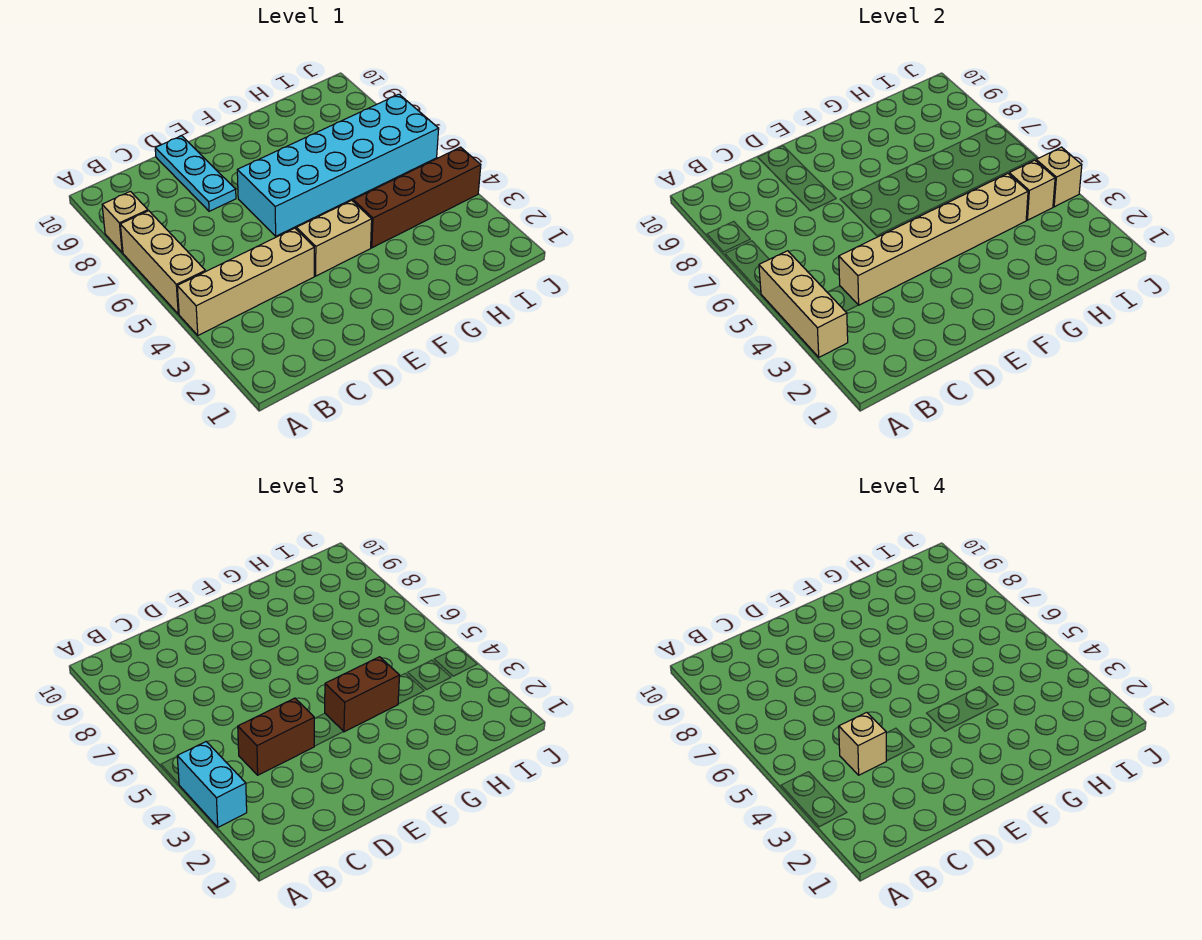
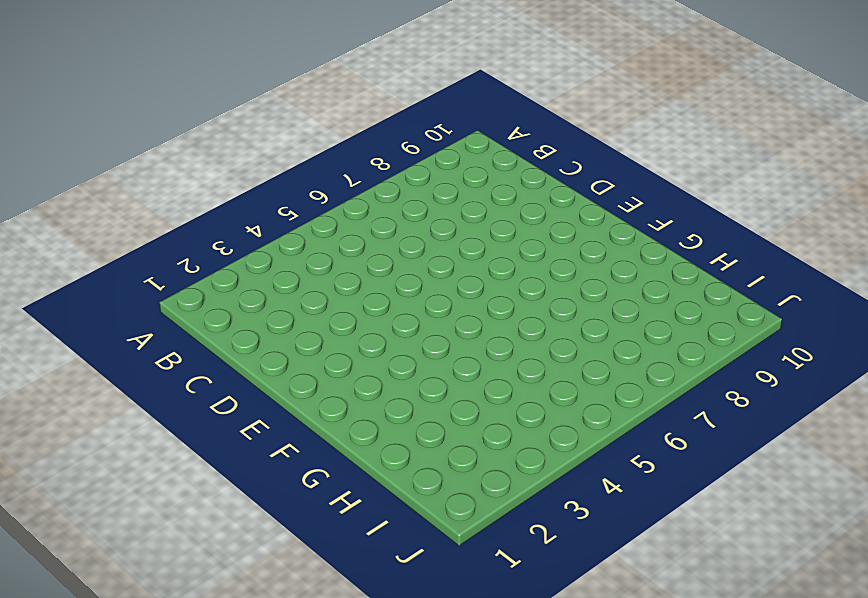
none -> tan brick A4:D4 level 1
none -> tan brick A5:A7 level 1
none -> tan brick A8 level 1

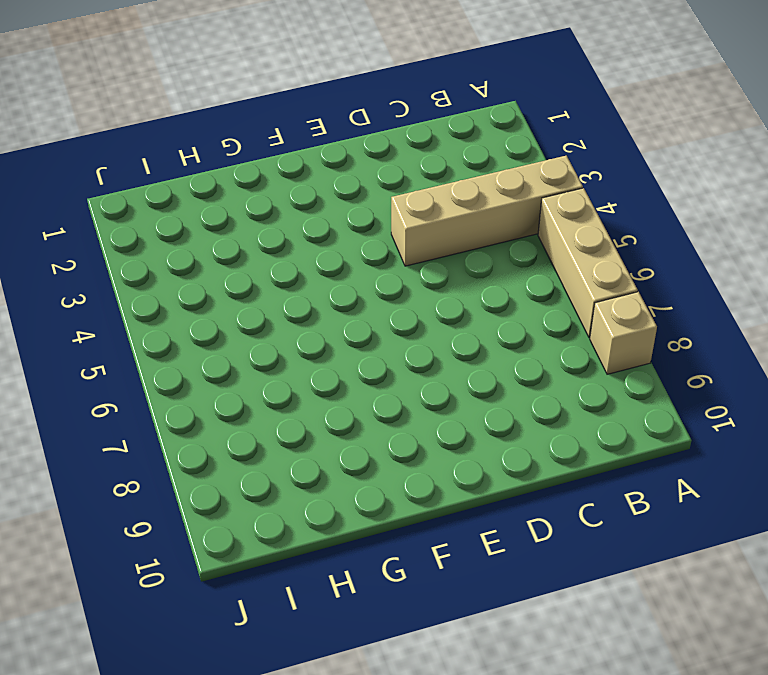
none -> cyan plate D8:D10 level 1
none -> tan brick E4:F4 level 1
none -> cyan brick E6:J7 level 1

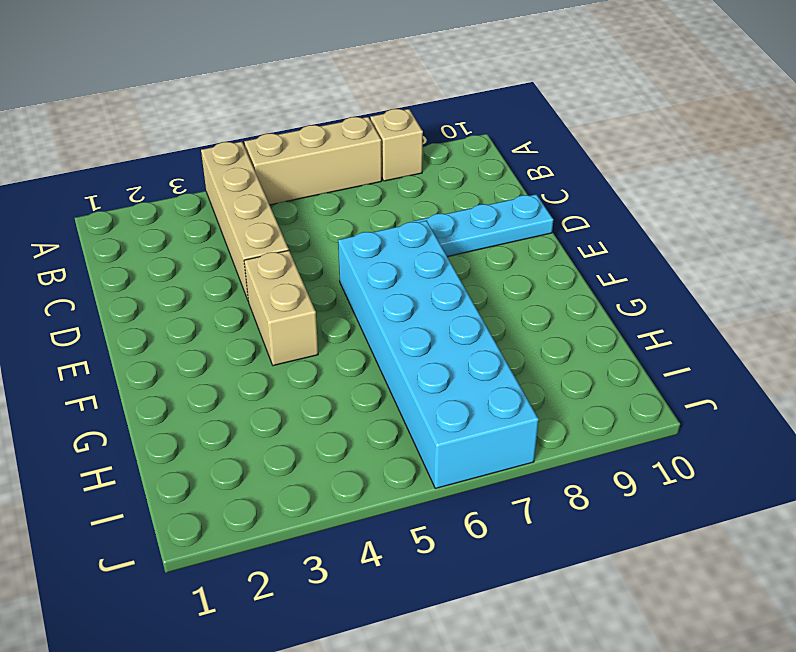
none -> brown brick G4:J4 level 1
none -> tan brick A3:A5 level 2
none -> tan brick C4:H4 level 2

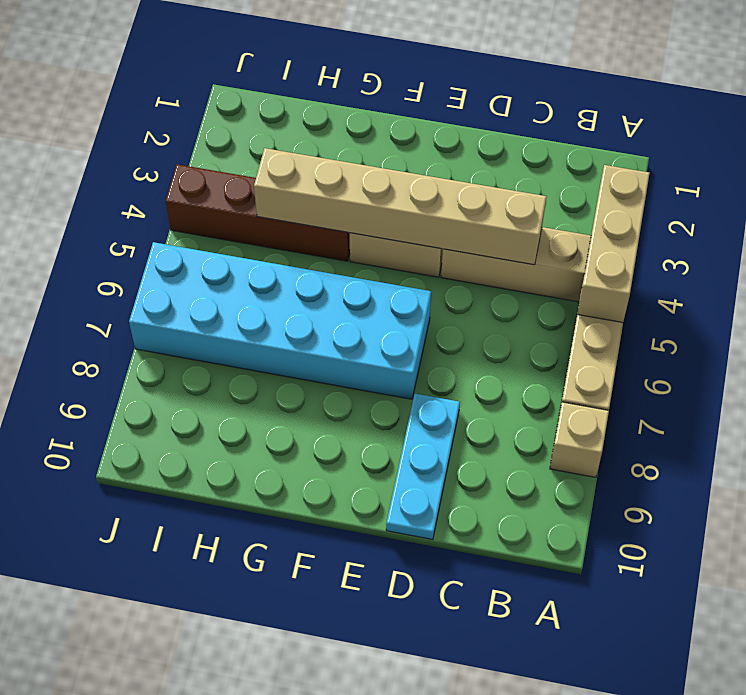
none -> tan brick I4 level 2
none -> tan brick J4 level 2
none -> cyan brick A3:A4 level 3

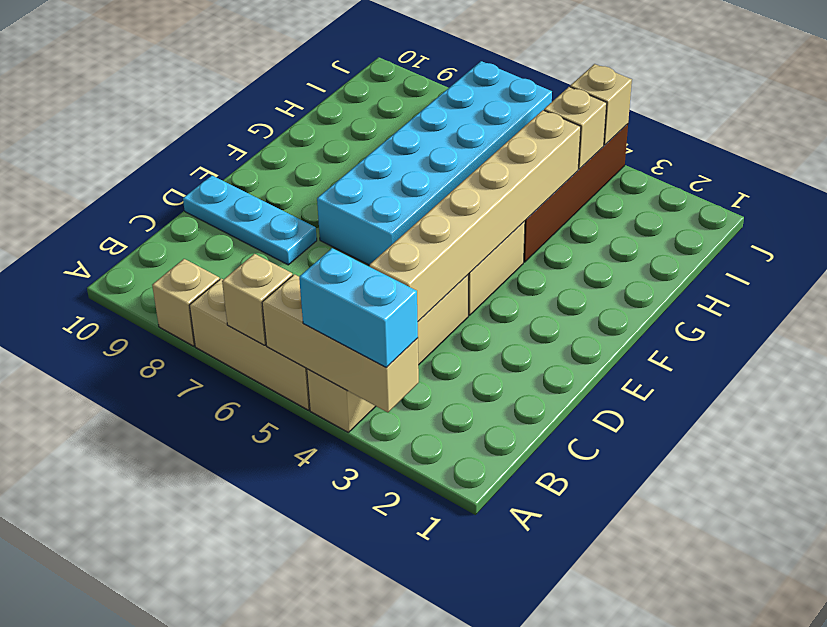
tan brick A6 level 2 -> tan brick C4 level 4
none -> brown brick C4:D4 level 3
none -> brown brick F4:G4 level 3

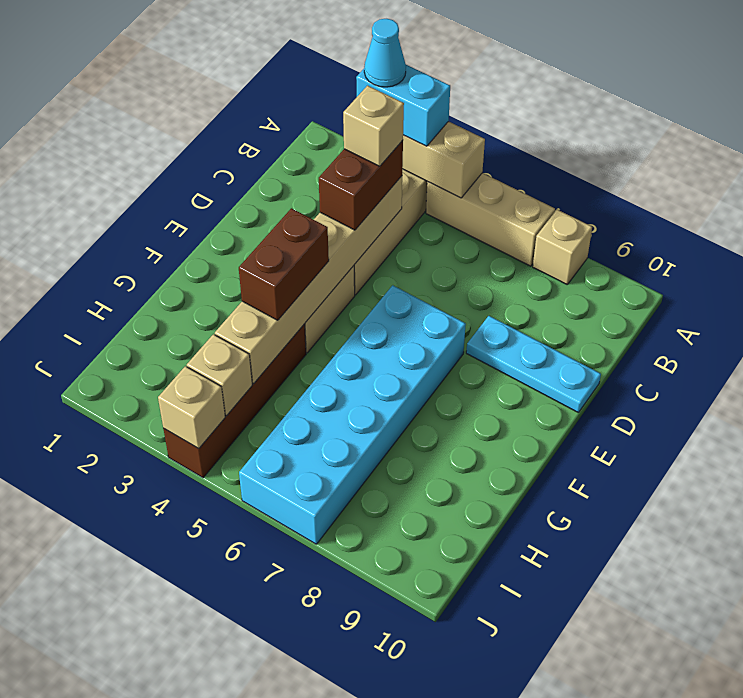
cyan cone A3 level 4 -> none

